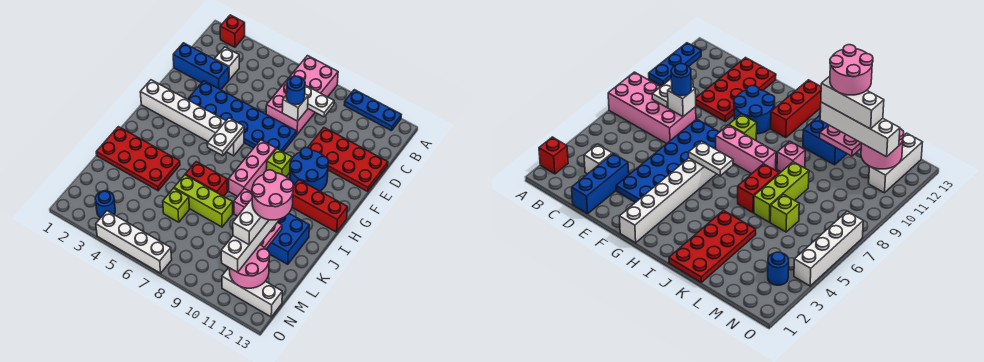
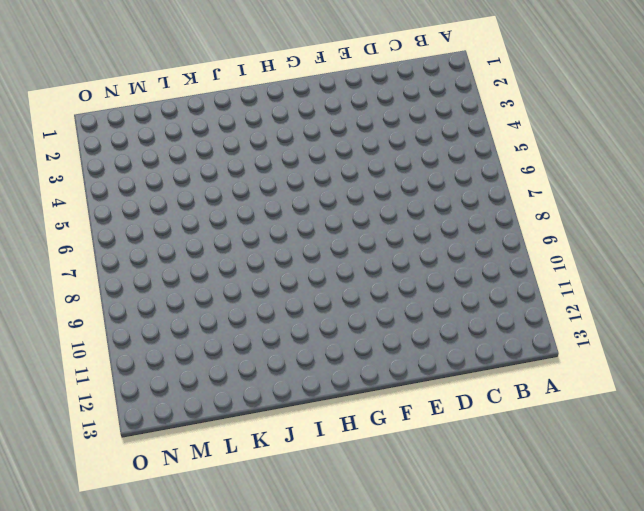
none -> red brick A2 level 1
none -> pink brick A7:D8 level 1
none -> blue plate A10:A12 level 1
none -> white brick C3 level 1

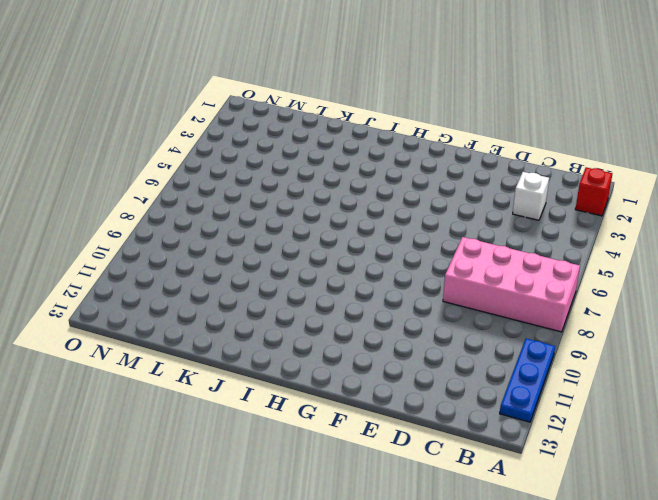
none -> blue brick D1:D3 level 1
none -> red plate D10:E13 level 1
none -> blue plate E3:F8 level 1
none -> blue round brick F10:G11 level 1

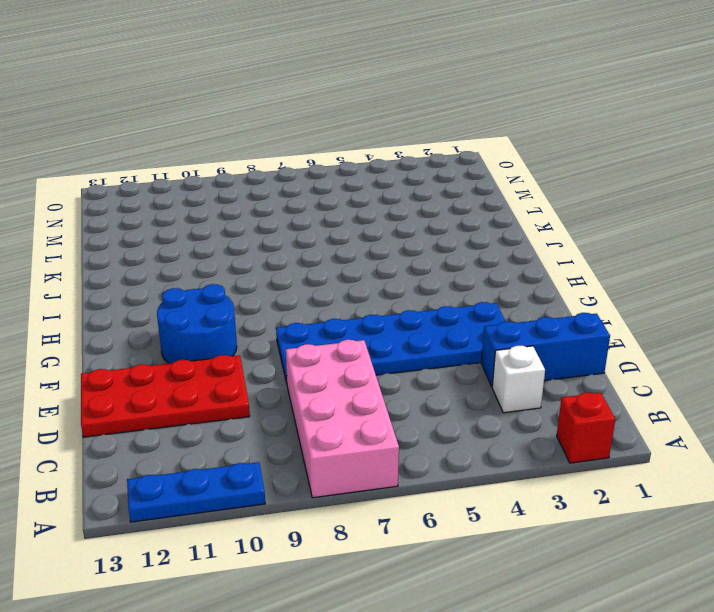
none -> white brick G1:G6 level 1
none -> pink brick G8:I8 level 1
none -> lime brick G9 level 1
none -> red brick H11:H13 level 1

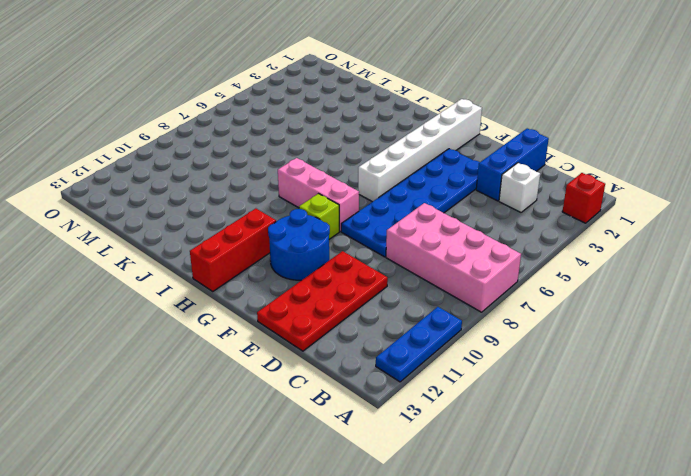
none -> red plate J1:K4 level 1
none -> red brick J6:J7 level 1
none -> pink brick J9 level 1
none -> blue brick J11:K12 level 1

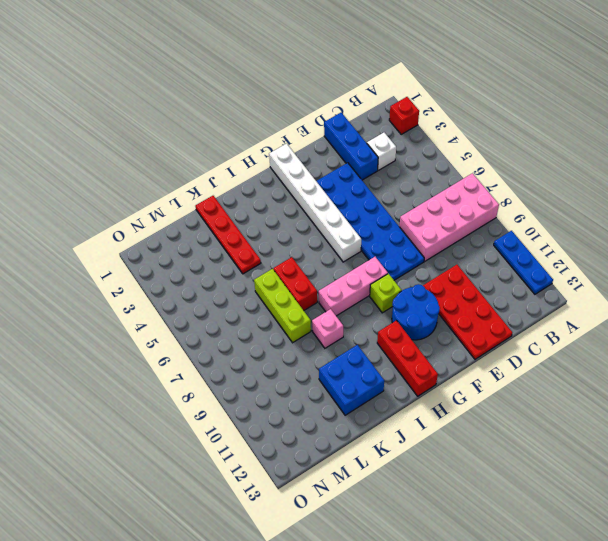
red plate K1:K4 level 1 -> red plate J1:K4 level 1
none -> lime brick L6 level 1
none -> blue round brick N3 level 1
none -> white brick N11:N13 level 1
none -> white brick O4:O7 level 1

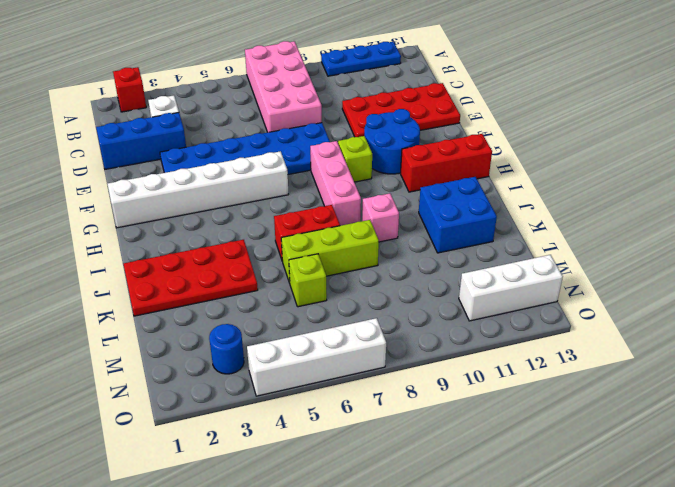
none -> white plate C8:C9 level 2
none -> white brick D8 level 2
none -> white plate G6:H6 level 2
none -> pink plate K11:L11 level 2

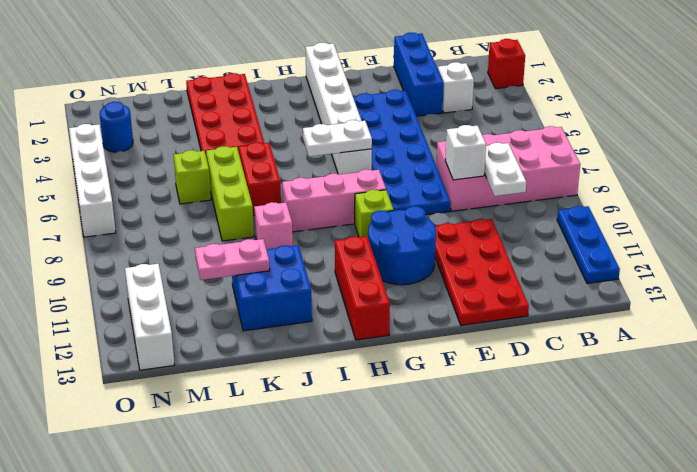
none -> pink round brick M11:N12 level 2
none -> blue round brick D8 level 3
none -> white brick K11:N11 level 3
none -> white brick K11:M11 level 4

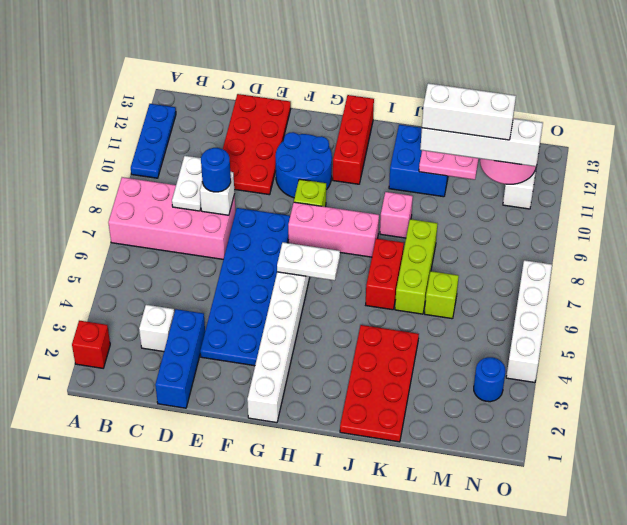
none -> pink round brick K11:L12 level 5

